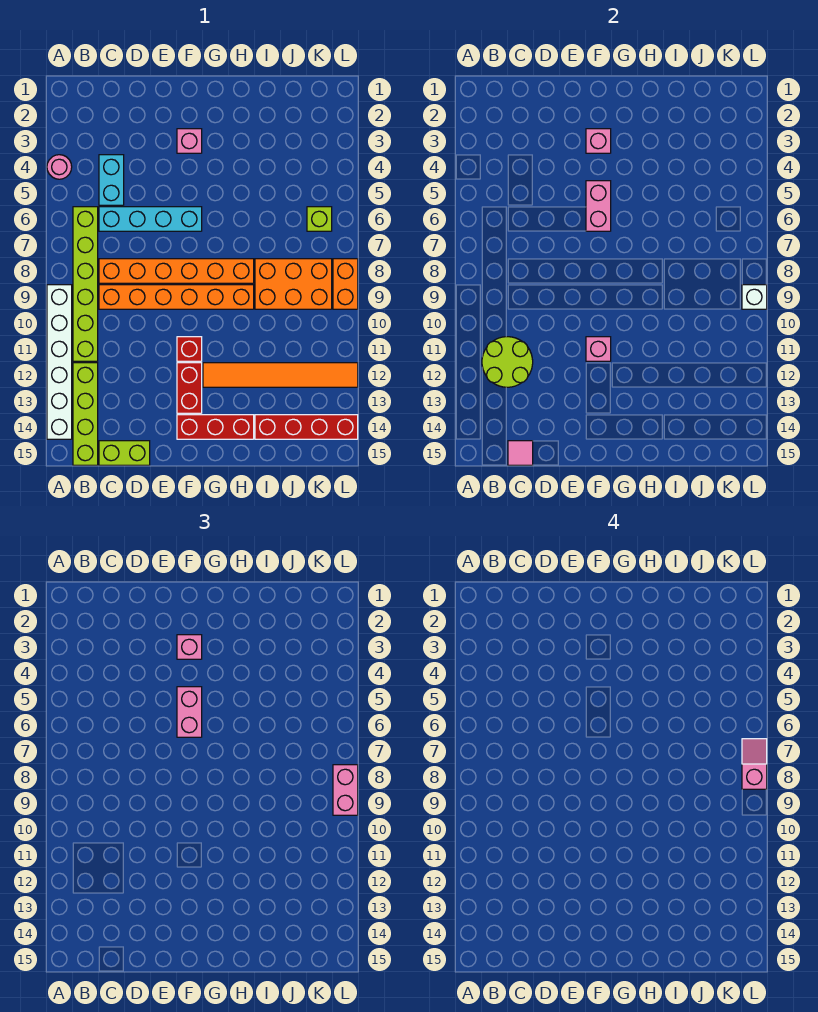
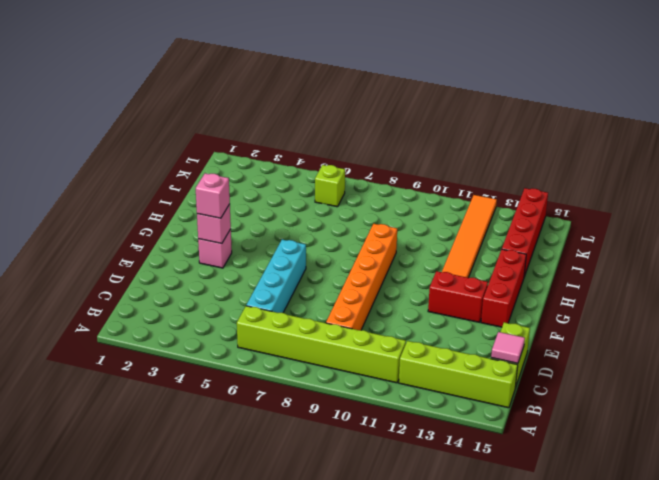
none -> pink round brick A4 level 1
none -> white brick A9:A14 level 1
none -> cyan brick C4:C5 level 1

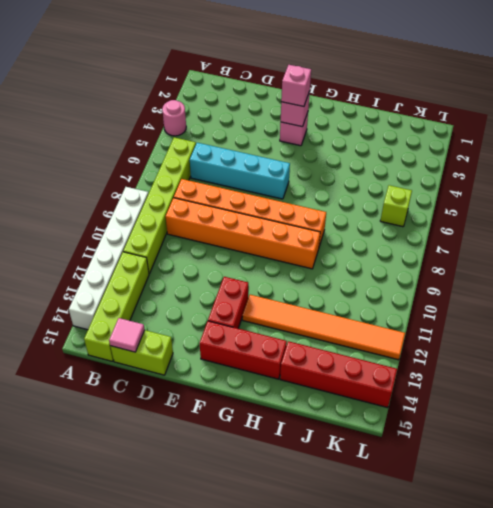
none -> cyan brick C4:C5 level 1
none -> red brick F11 level 1
none -> orange brick I8:K9 level 1

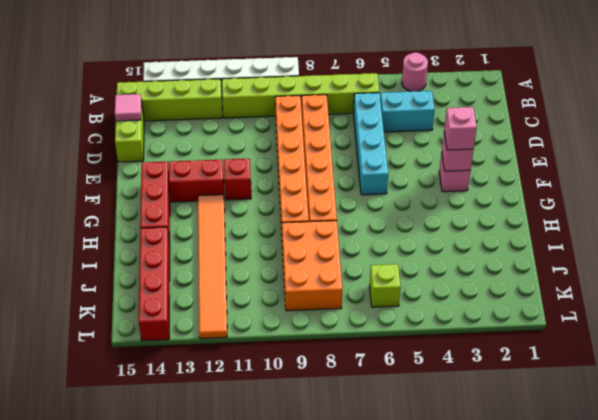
none -> orange brick L8:L9 level 1
none -> lime round brick B11:C12 level 2
none -> pink brick F5:F6 level 2

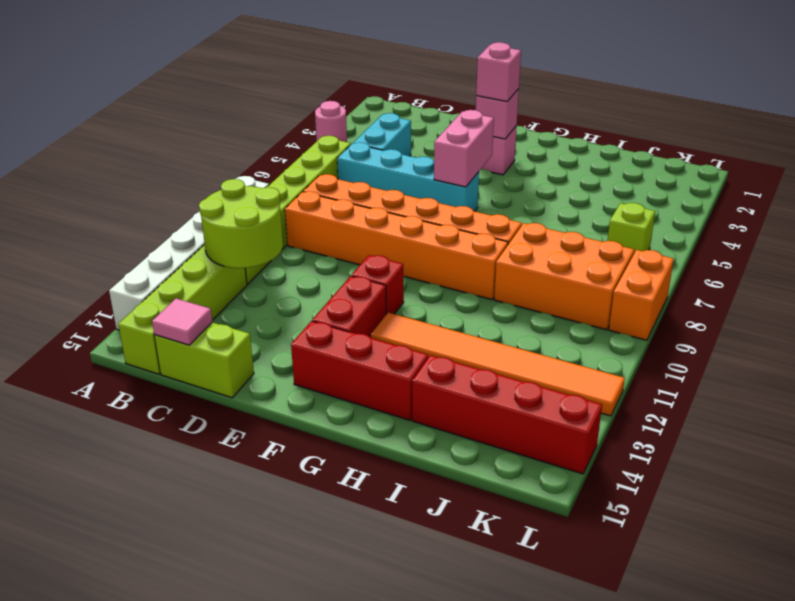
none -> pink brick F11 level 2
none -> white brick L9 level 2
none -> pink brick F5:F6 level 3

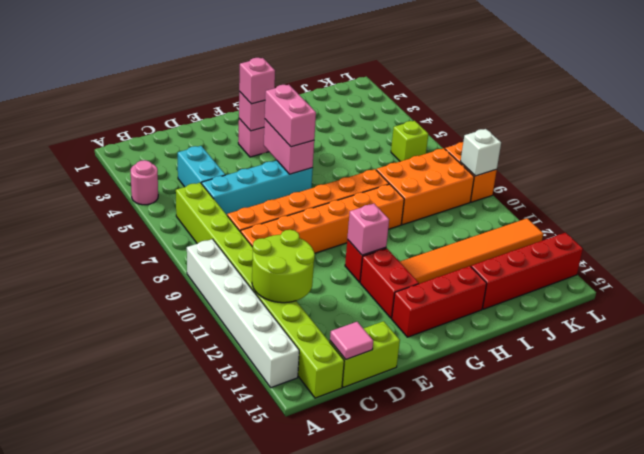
none -> pink brick L8:L9 level 3
none -> pink slope L7:L8 level 4 top 8

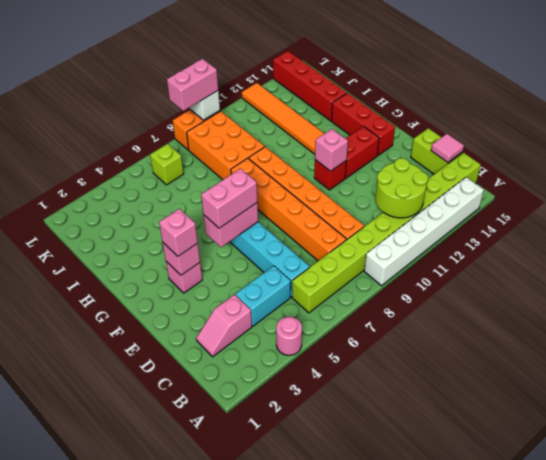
pink slope C2:C3 level 1 top 3 -> pink slope L7:L8 level 4 top 8

